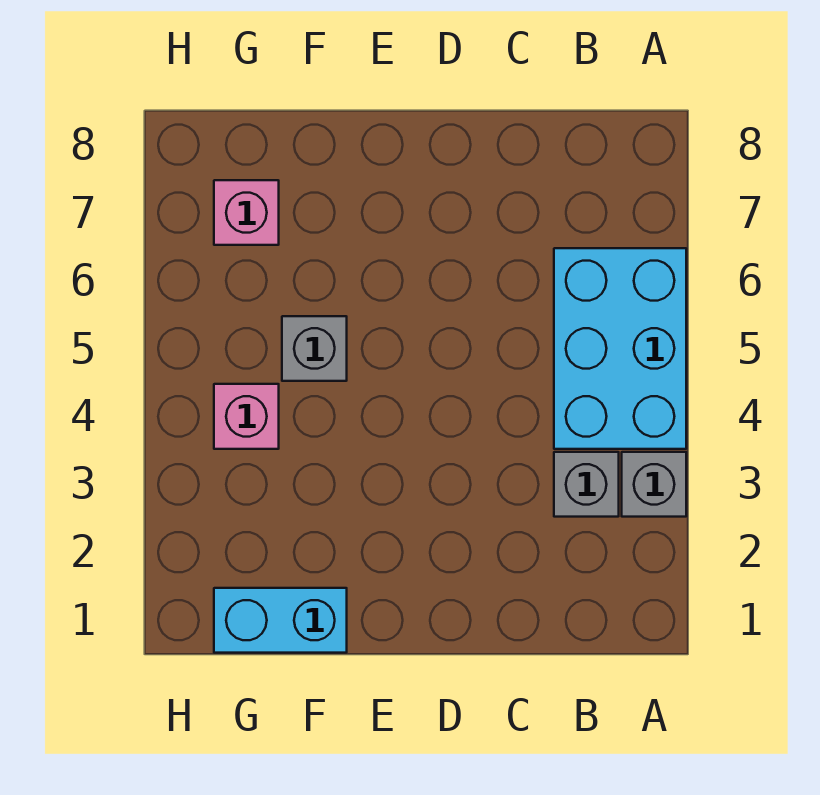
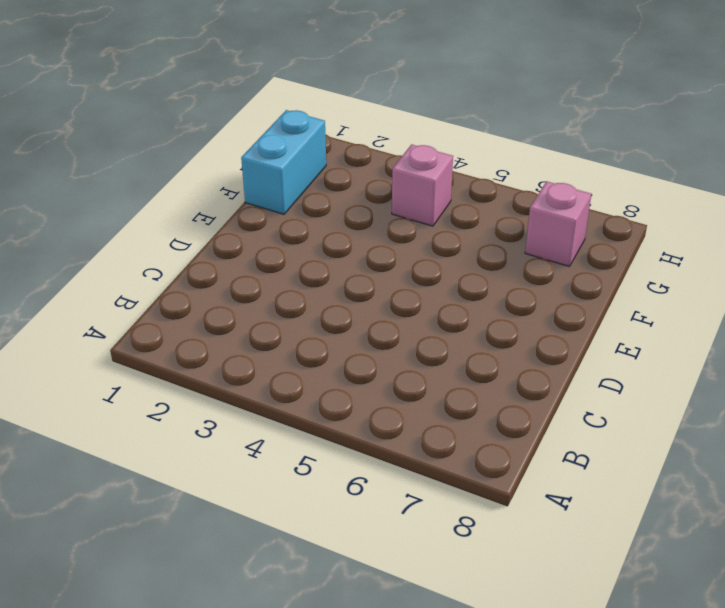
none -> grey brick A3 level 1
none -> cyan brick A4:B6 level 1

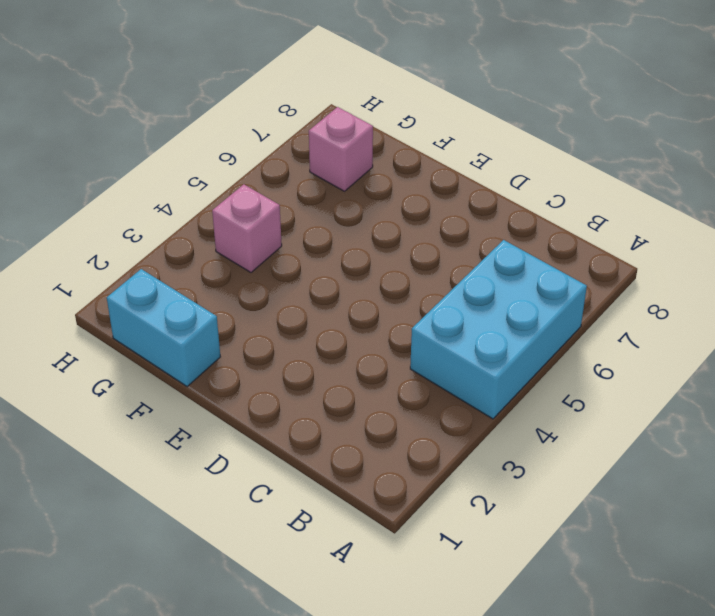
none -> grey brick A3 level 1
none -> grey brick B3 level 1

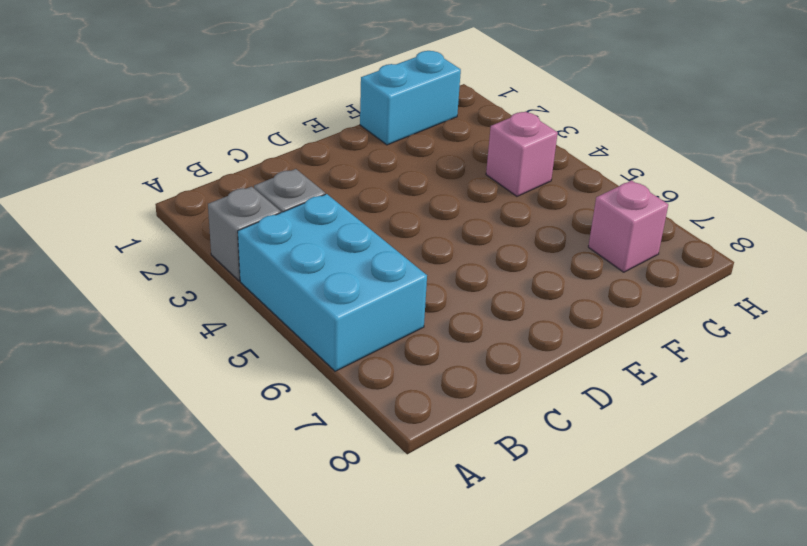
none -> grey brick F5 level 1

